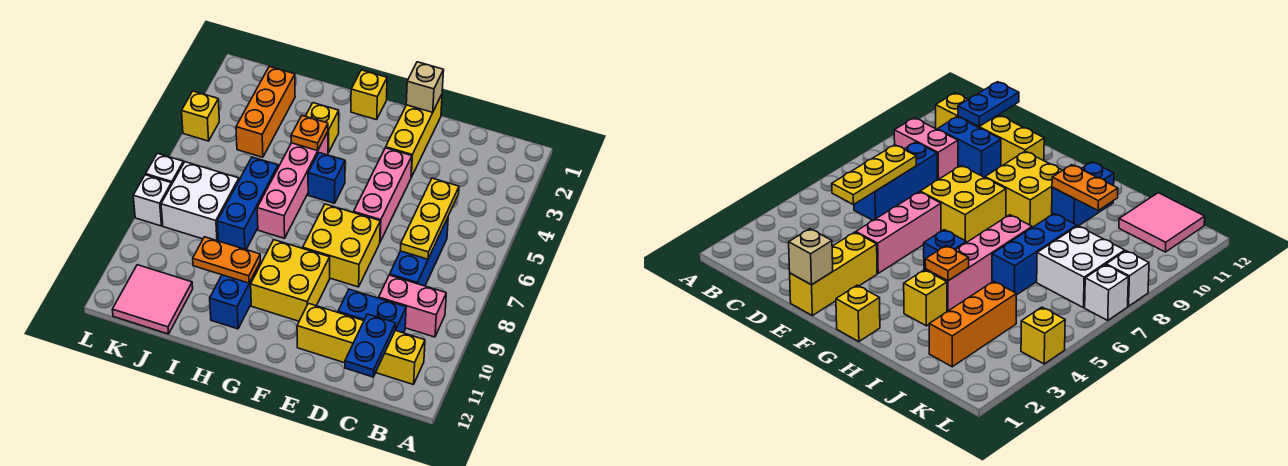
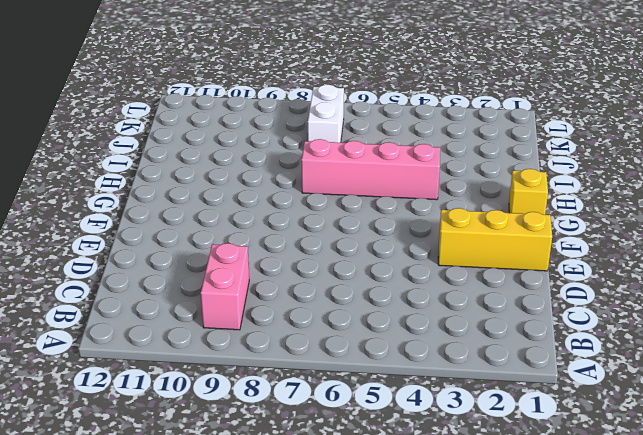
white brick J7:K7 level 1 -> white brick J7:K8 level 1
none -> yellow brick B11:E11 level 1
none -> blue brick C6:C8 level 1
none -> blue brick C10:D10 level 1

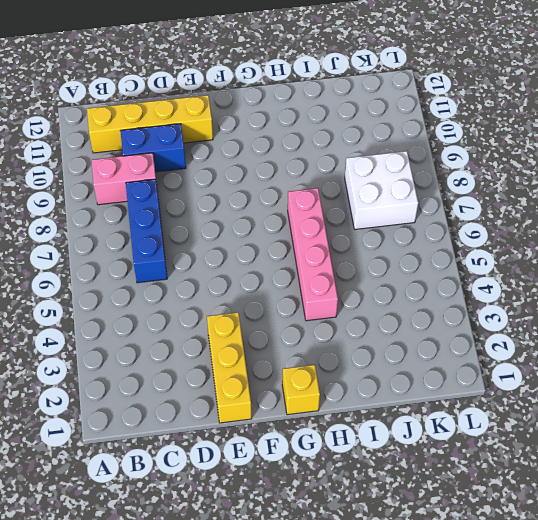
none -> pink brick E4:E6 level 1
none -> yellow brick E7:F8 level 1
none -> yellow brick F9:G10 level 1

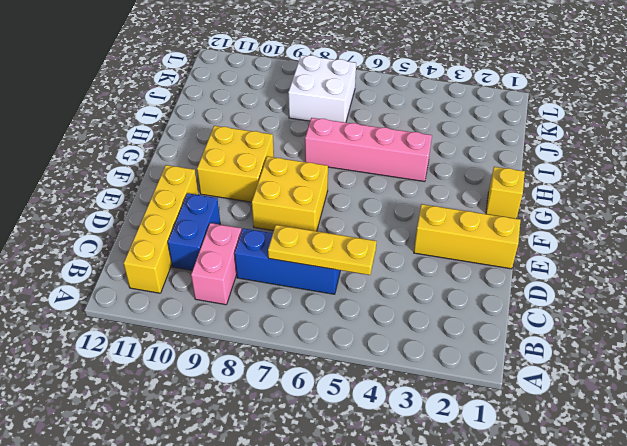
none -> pink brick E4:E6 level 1
none -> blue brick G5 level 1
none -> yellow brick H3 level 1

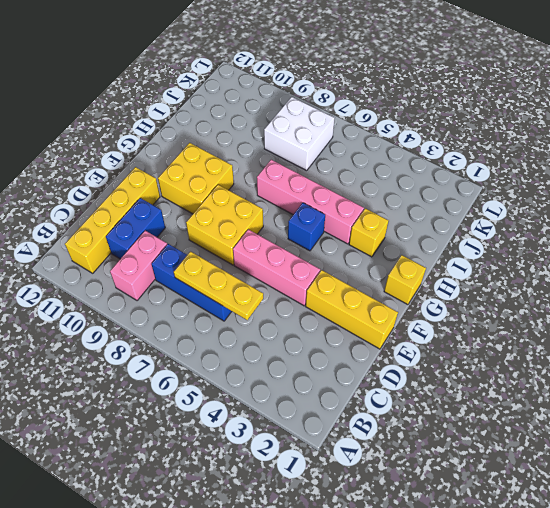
none -> blue brick H10:H11 level 1
none -> blue brick I6:I8 level 1
none -> orange brick J2:J4 level 1

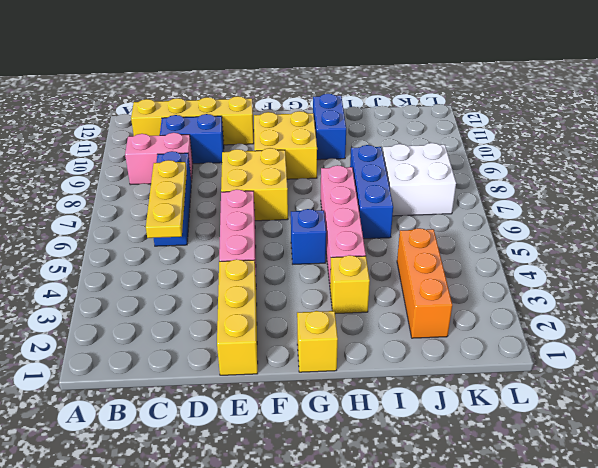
none -> pink tile J11:K12 level 1
none -> yellow brick L4 level 1
none -> white brick L7 level 1

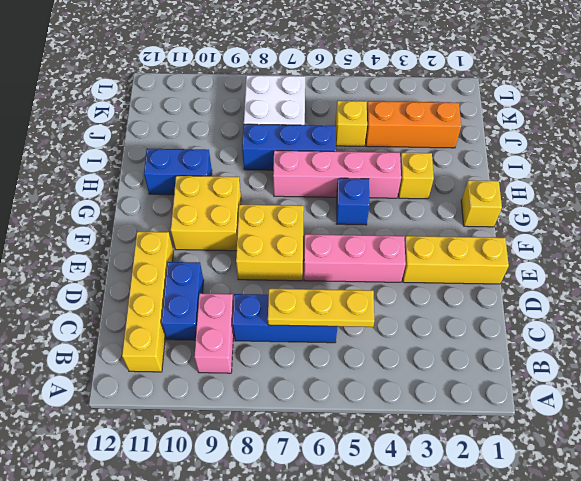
yellow brick J5 level 1 -> yellow brick L4 level 1
none -> pink tile J11:K12 level 1
none -> white brick L7 level 1
none -> white brick L8 level 1

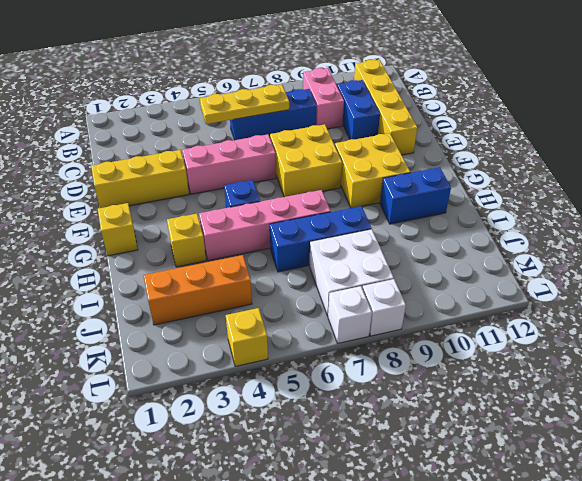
none -> pink tile J11:K12 level 1
none -> blue plate C11:C12 level 2
none -> tan brick E1 level 2

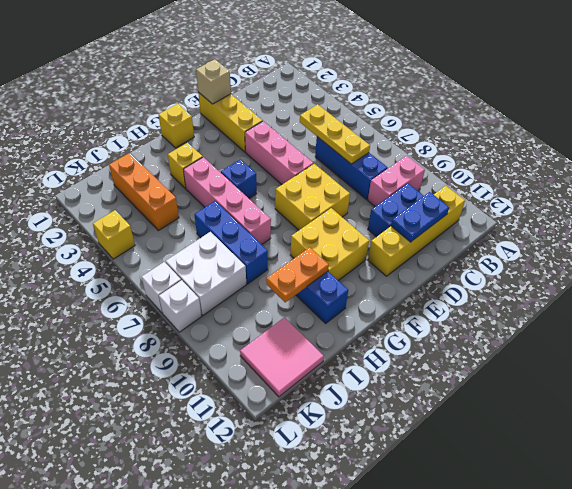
blue plate C11:D11 level 2 -> blue plate C11:C12 level 2
none -> orange plate H4 level 2

